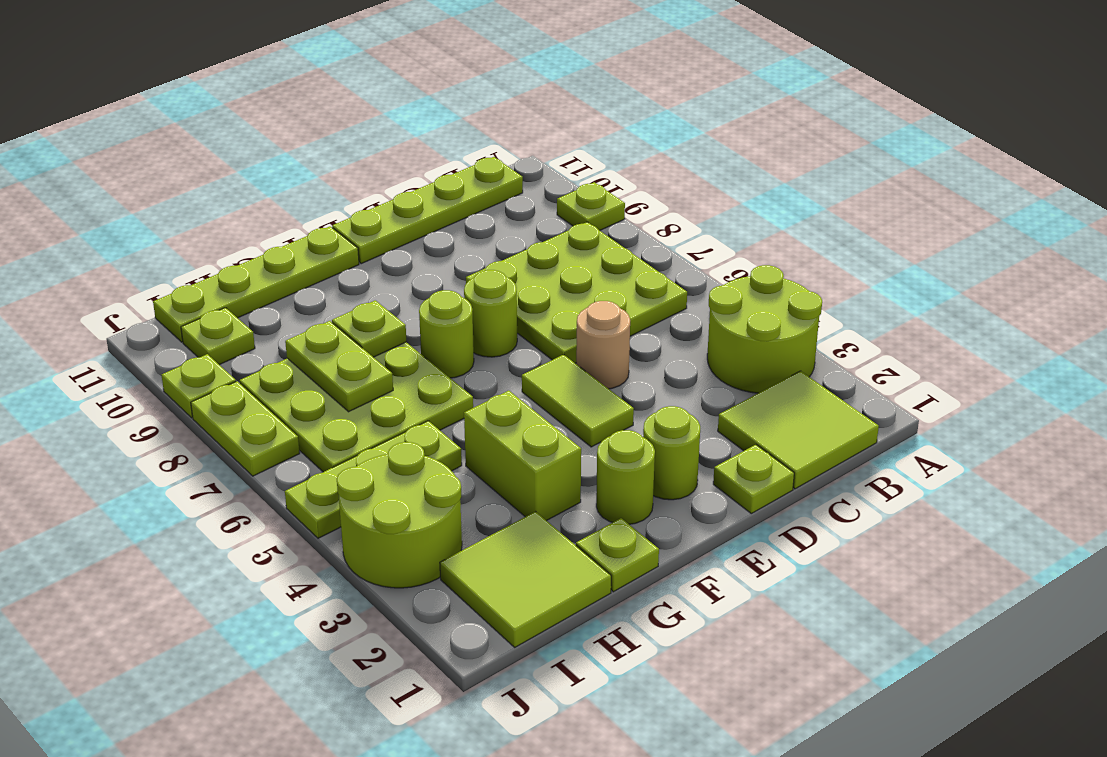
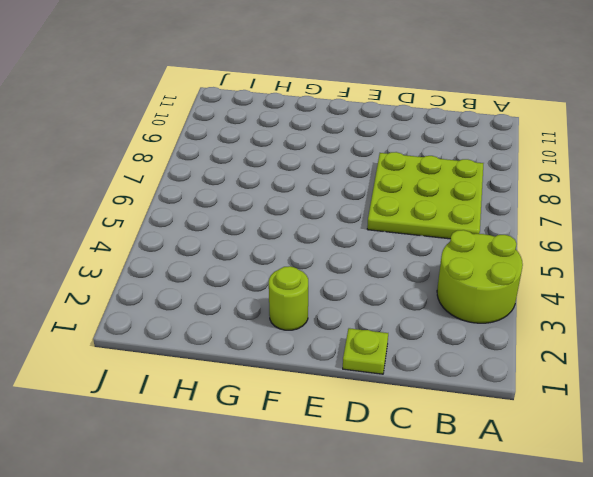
none -> lime plate A9 level 1
none -> lime tile B1:C2 level 1
none -> lime plate B11:E11 level 1

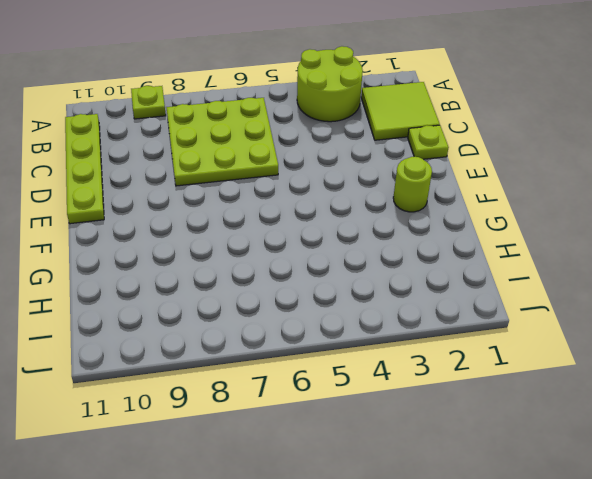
none -> tan round brick D5 level 1
none -> lime round brick E2 level 1
none -> lime tile E4:E5 level 1

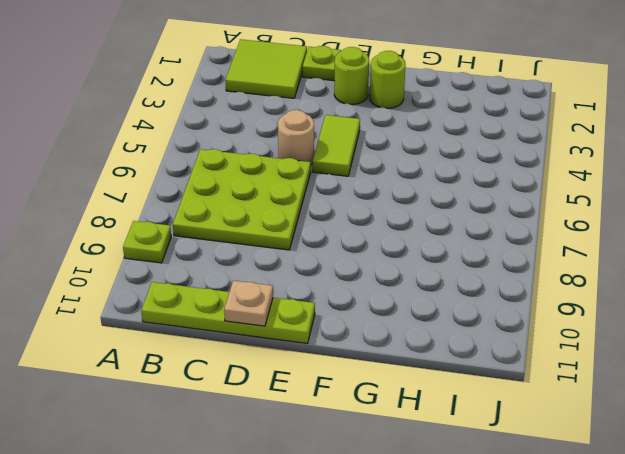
tan plate D11 level 2 -> none
none -> lime round brick A3:B4 level 1
none -> lime round brick E7 level 1
none -> lime round brick F7 level 1

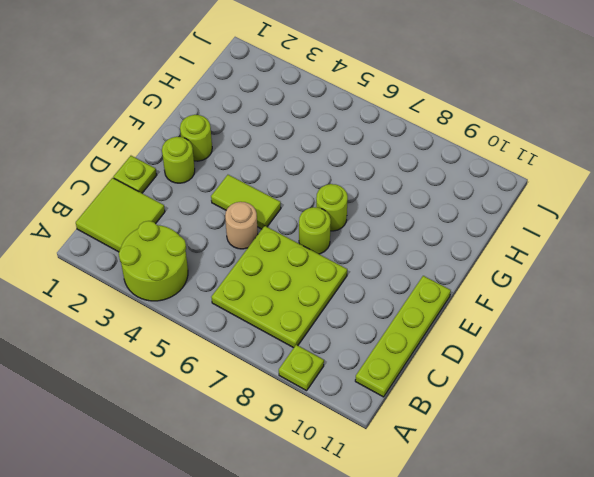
none -> lime plate F11:I11 level 1
none -> lime plate G1 level 1
none -> lime brick G3:G4 level 1

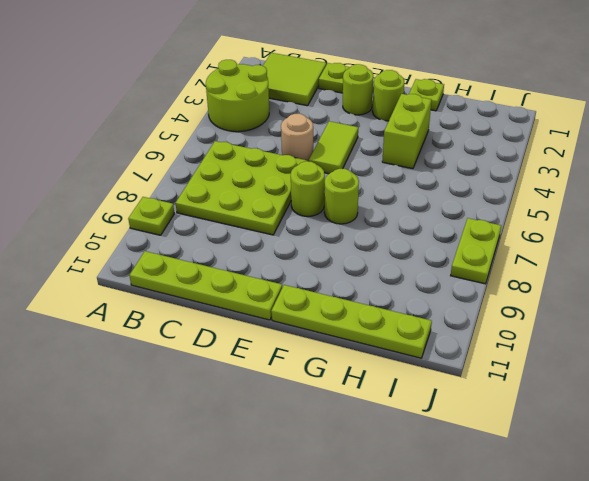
none -> lime plate G6:I8 level 1
none -> lime tile H1:I2 level 1
none -> lime plate H5:J5 level 1

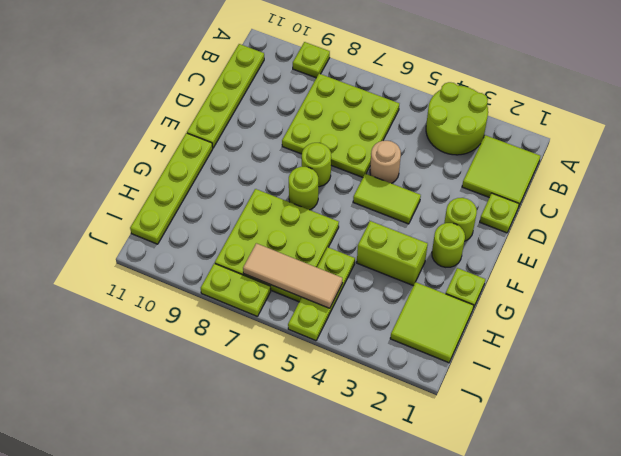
tan tile I5:I7 level 2 -> none
none -> lime round brick I3:J4 level 1
none -> lime plate I10 level 1
none -> lime plate J9 level 1

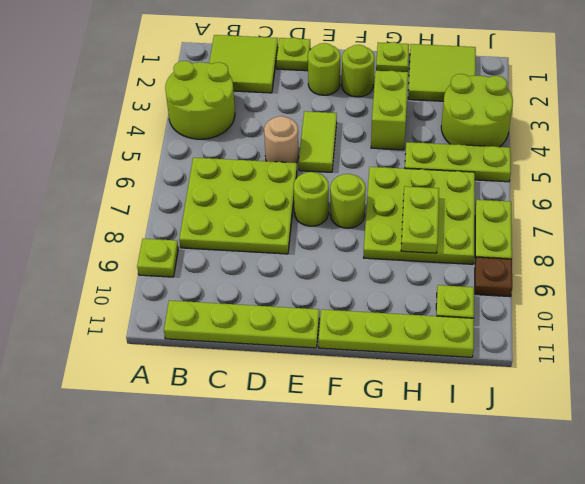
brown plate J9 level 1 -> lime plate J9 level 1
none -> lime plate G8 level 2

